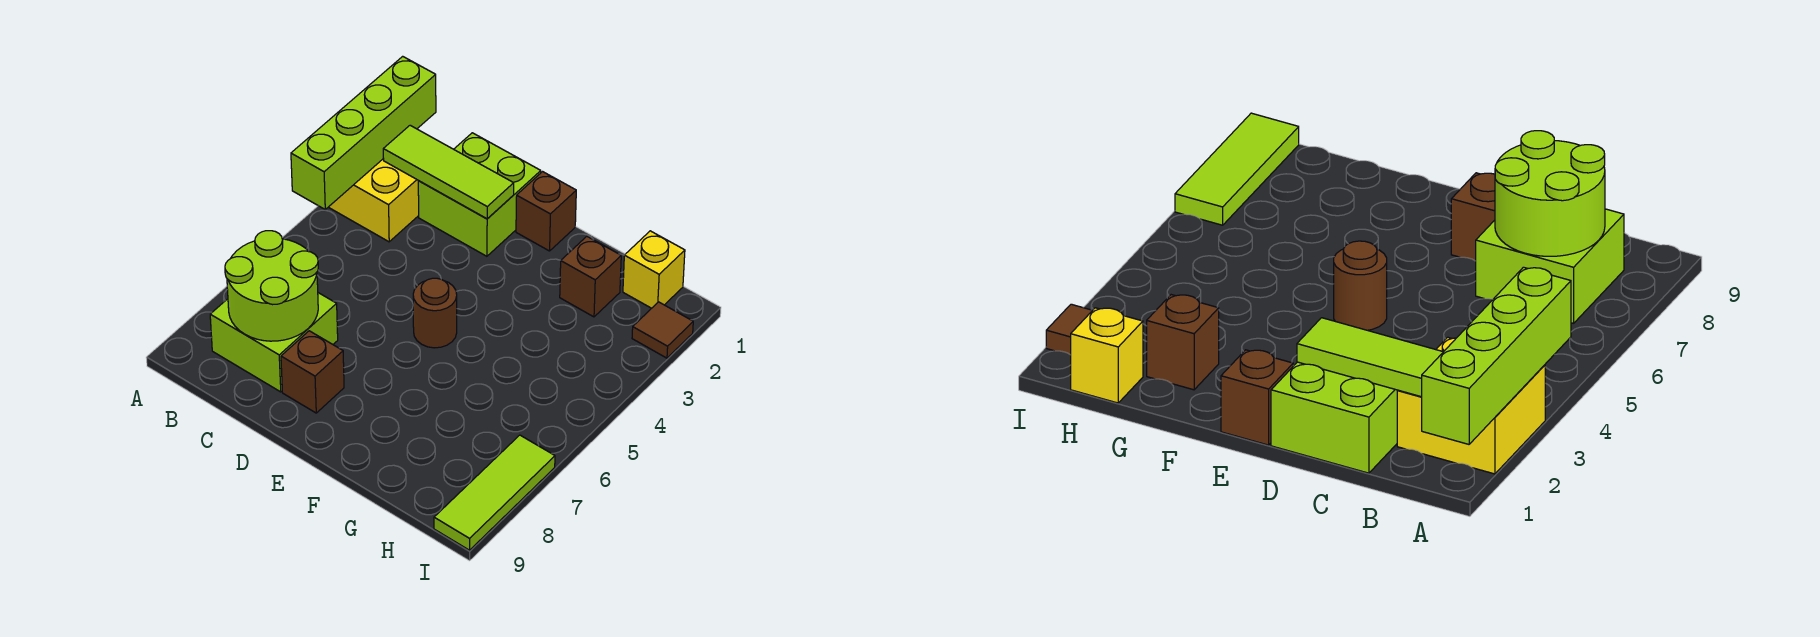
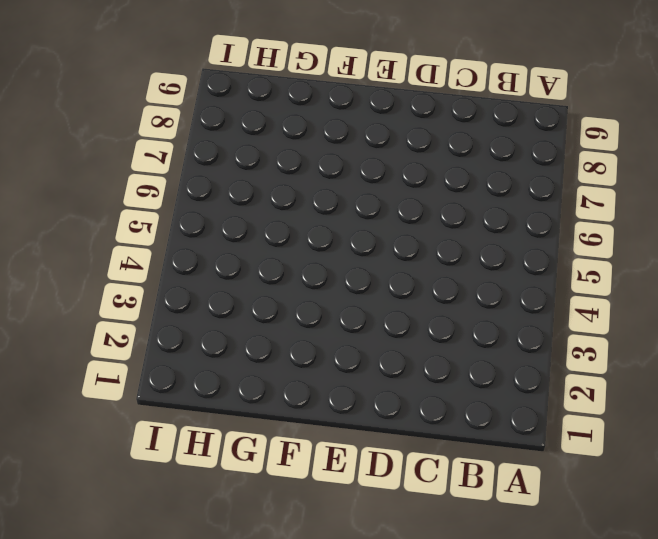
none -> yellow brick A2:B3 level 1
none -> lime brick B7:C8 level 1
none -> lime brick C1:D2 level 1

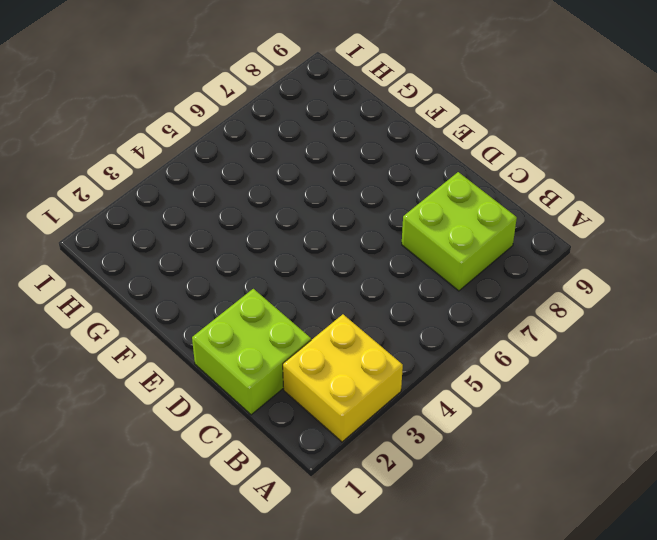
none -> brown brick D8 level 1
none -> brown brick E1 level 1
none -> brown round brick E5 level 1

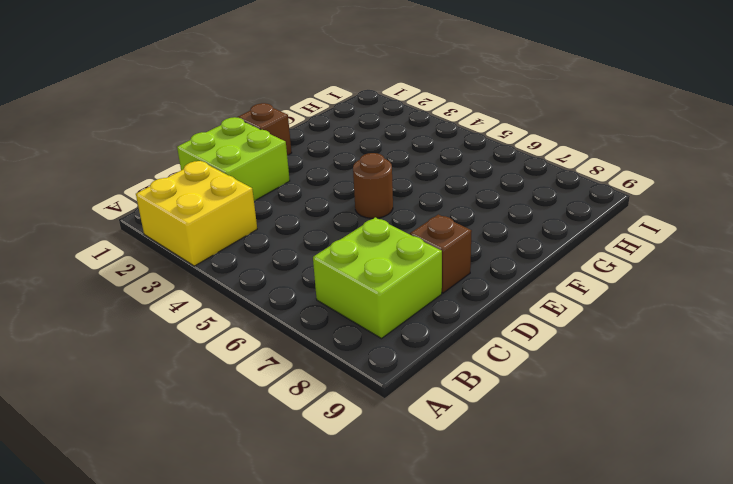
none -> brown brick G2 level 1
none -> yellow brick H1 level 1
none -> brown tile I2 level 1

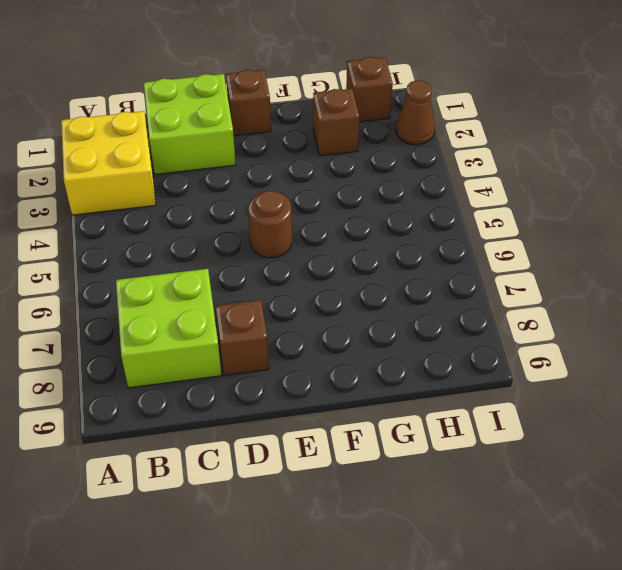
brown brick H1 level 1 -> yellow brick H1 level 1
brown cone I2 level 1 -> brown tile I2 level 1
none -> lime tile I7:I9 level 1
none -> lime brick A1:A4 level 2
none -> lime tile B2:D2 level 2

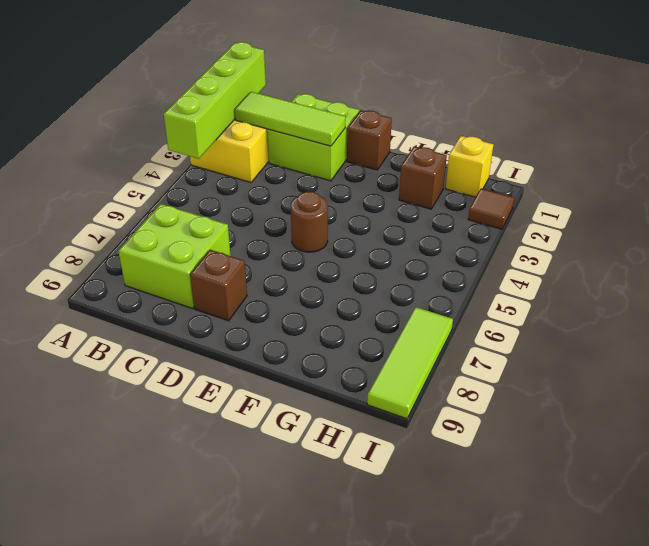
none -> lime round brick B7:C8 level 2

